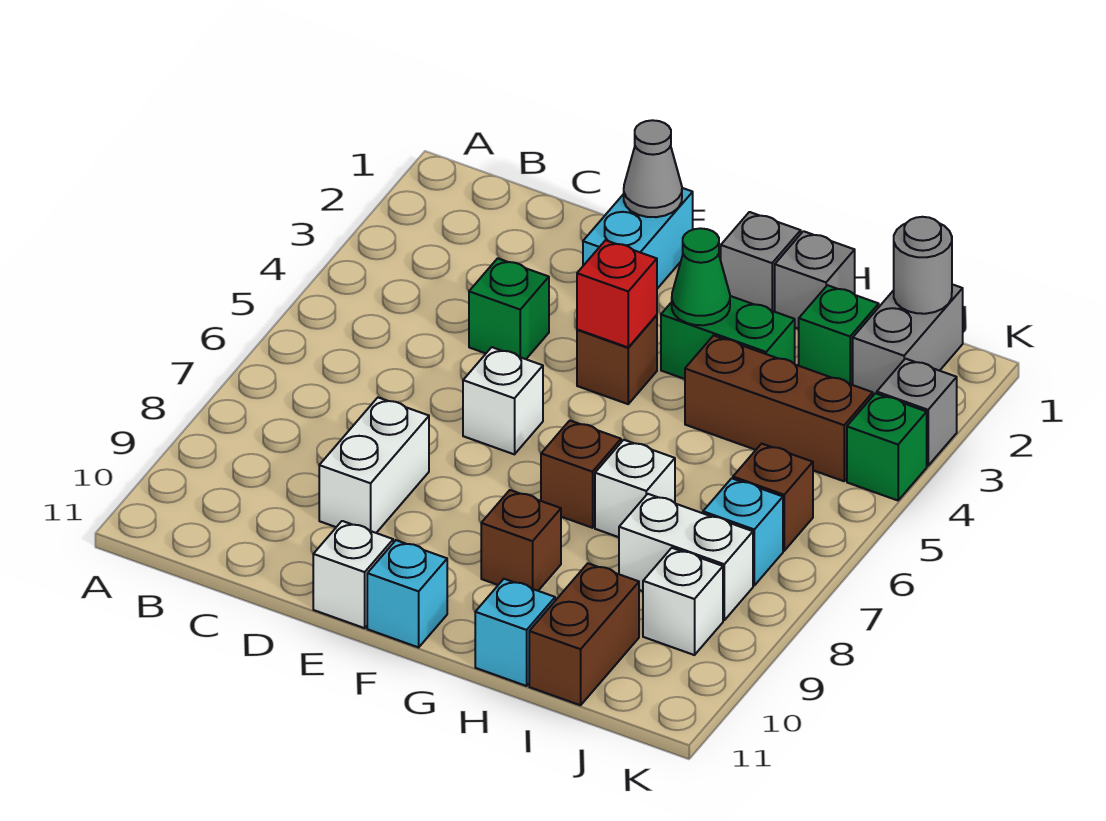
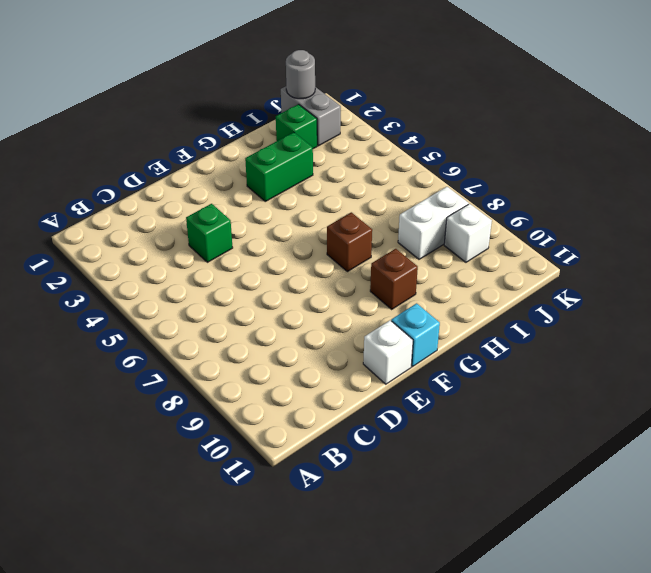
none -> white brick D8:D9 level 1
none -> cyan brick E1:E2 level 1
none -> white brick E6 level 1

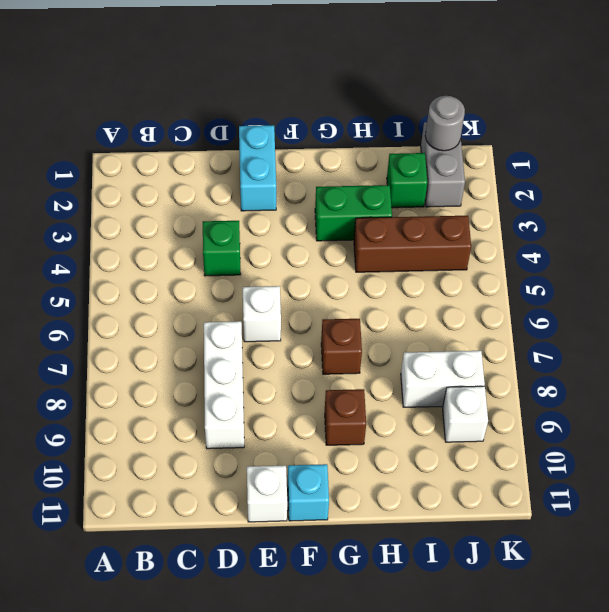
white brick D7:D9 level 1 -> white brick D8:D9 level 1
none -> brown brick F4 level 1
none -> grey brick G1 level 1
none -> grey brick H1 level 1

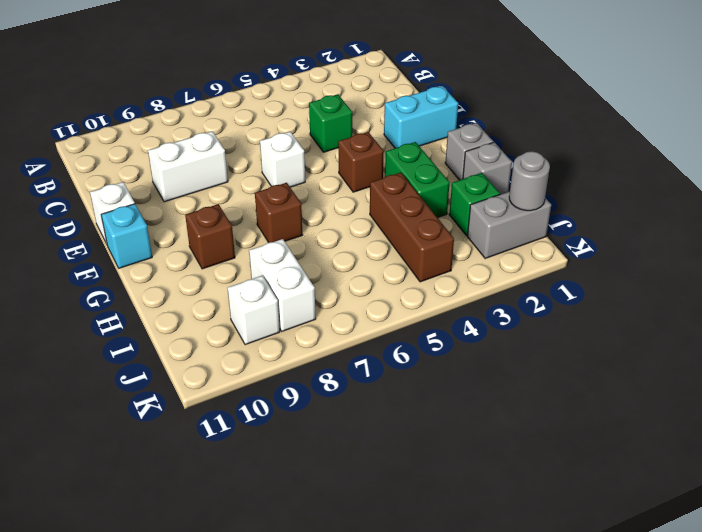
none -> white brick H7 level 1
none -> cyan brick H11 level 1
none -> brown brick I10:I11 level 1

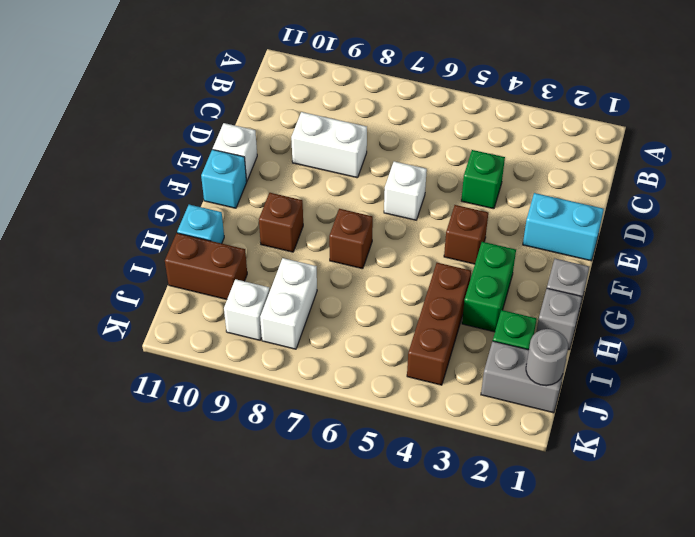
none -> white brick H7 level 1
none -> brown brick J6 level 1
none -> cyan brick J7 level 1

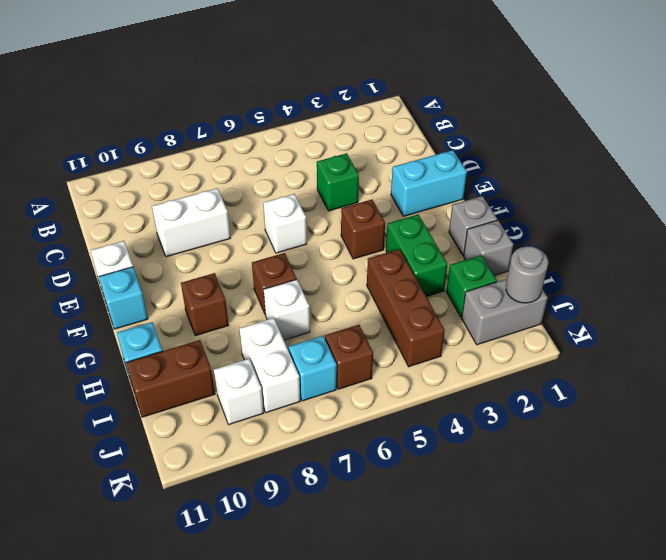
none -> grey brick K3 level 1
none -> green brick K4 level 1
none -> grey cone E1 level 2

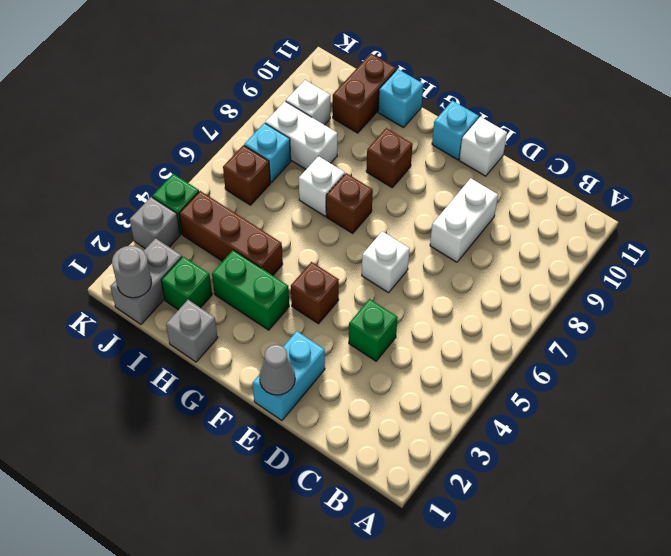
none -> grey brick G1 level 1
none -> red brick F4 level 2
none -> green cone G3 level 2

